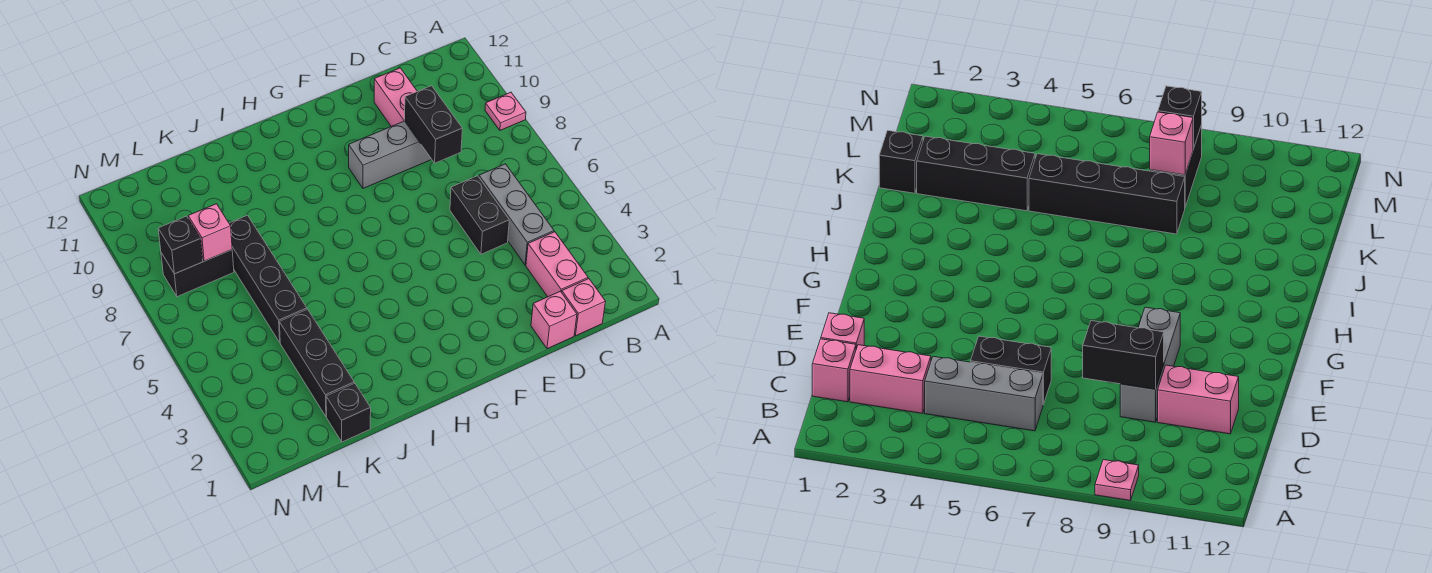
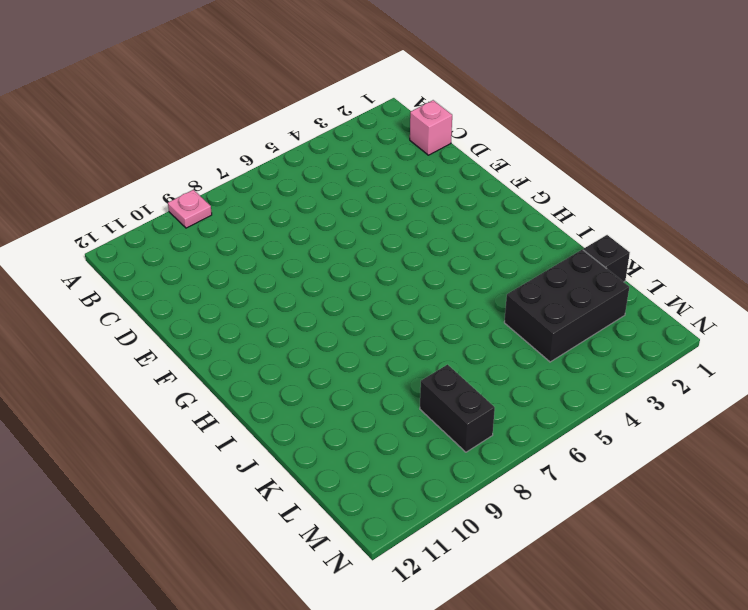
black brick K2:L4 level 1 -> black brick K2:K4 level 1
none -> pink brick C2:C3 level 1
none -> grey brick C4:C6 level 1
none -> pink brick D1 level 1

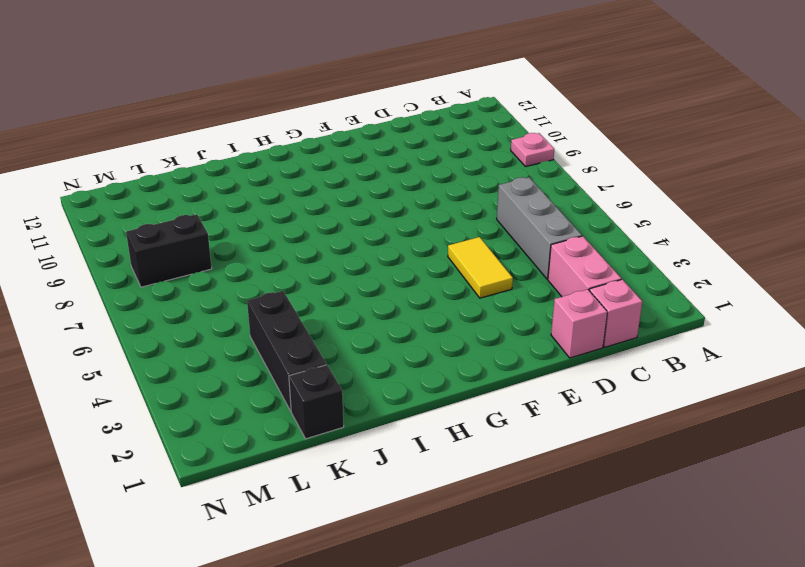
yellow tile E4:E5 level 1 -> none
none -> black brick D5:D6 level 1
none -> grey brick D9:F9 level 1
none -> pink brick D10:D11 level 1

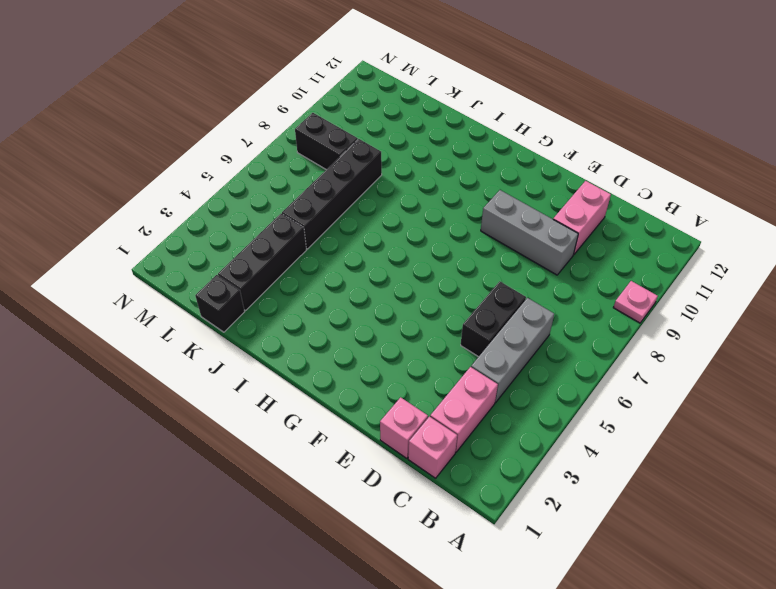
none -> black brick D8:D9 level 2
none -> pink brick L8 level 2
none -> black brick M8 level 2

